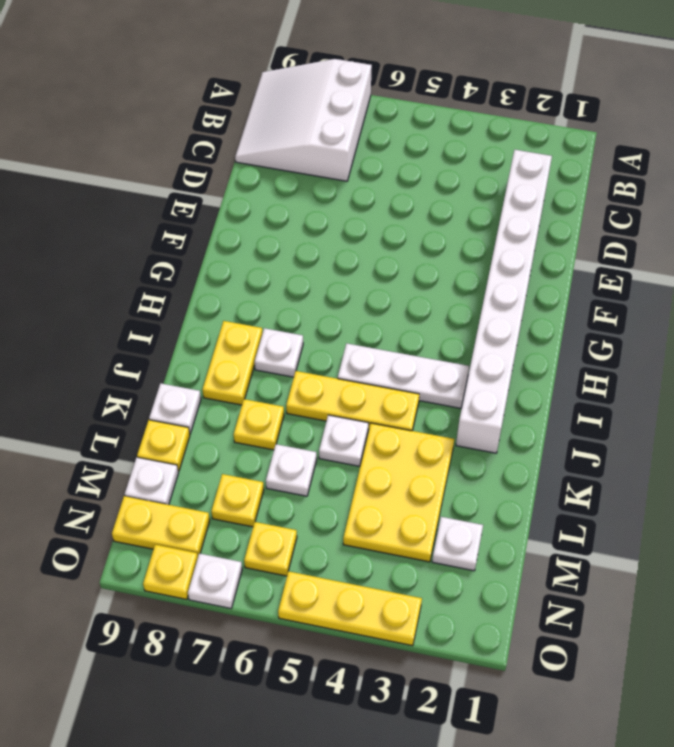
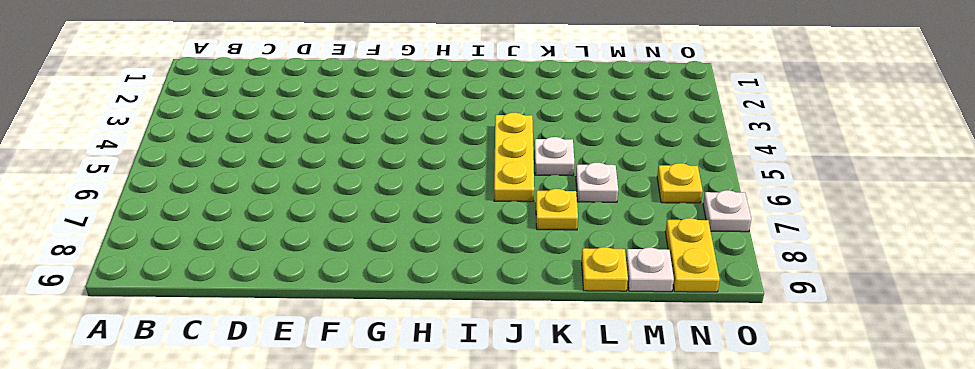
none -> white slope A7:C9 level 1 top 7
none -> white brick C2:J2 level 1
none -> white plate I3:I5 level 1

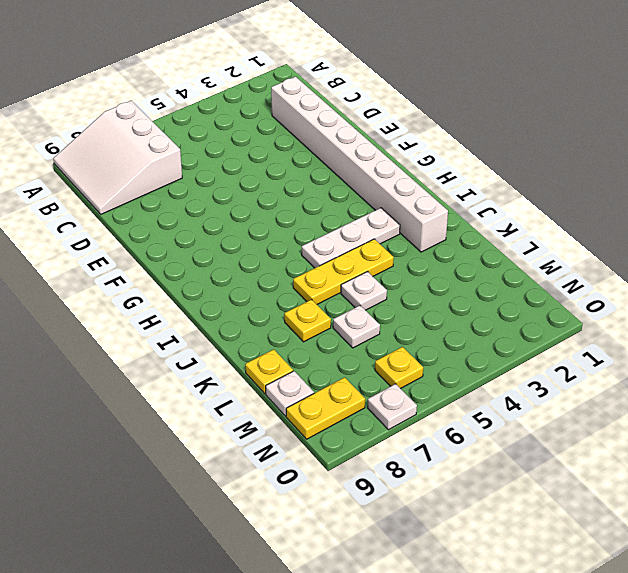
none -> white plate I7 level 1
none -> yellow plate I8:J8 level 1
none -> yellow plate K3:M4 level 1

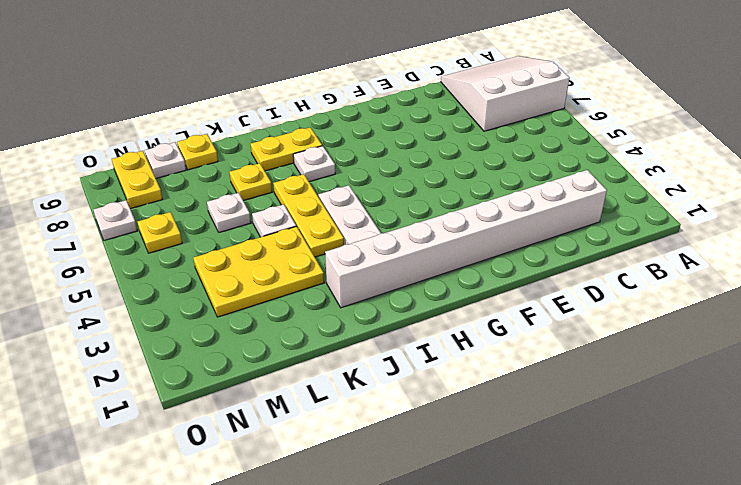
none -> white plate K9 level 1
none -> white plate M2 level 1
none -> yellow plate M7 level 1

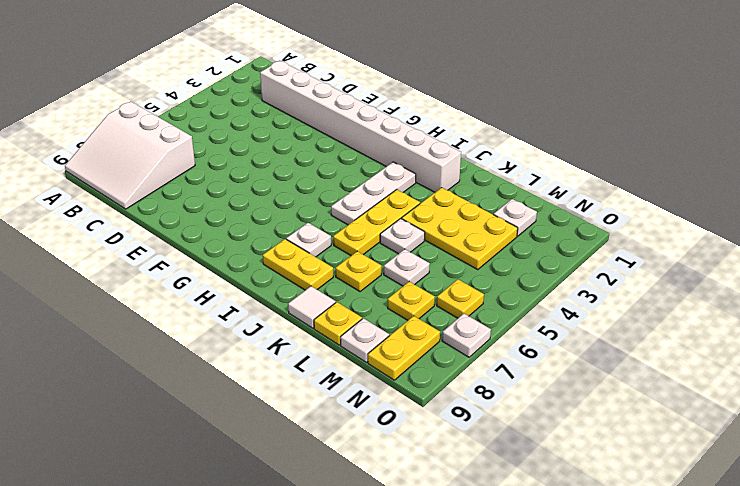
white tile K9 level 1 -> white plate K9 level 1
none -> yellow plate O3:O5 level 1
none -> yellow plate O8 level 1

